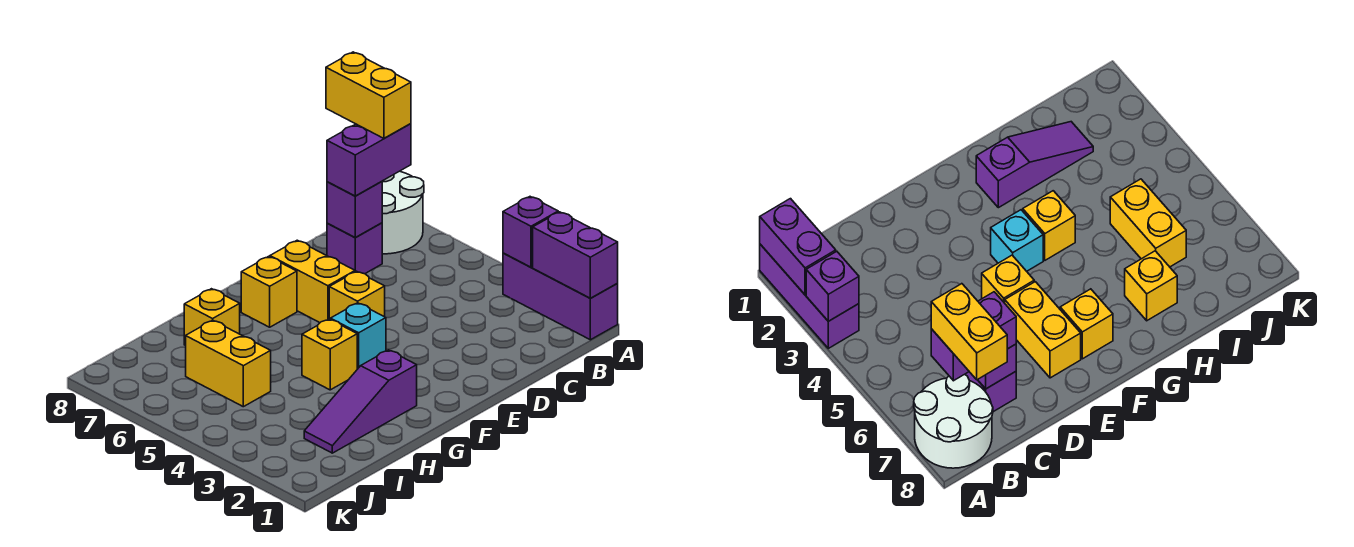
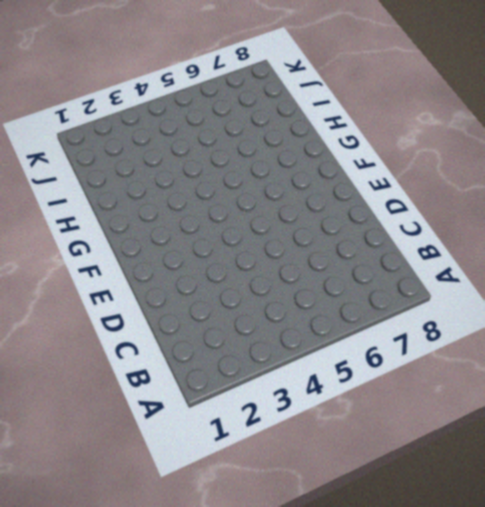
none -> purple brick A1:A3 level 1
none -> white round brick A7:B8 level 1
none -> purple brick C7 level 1

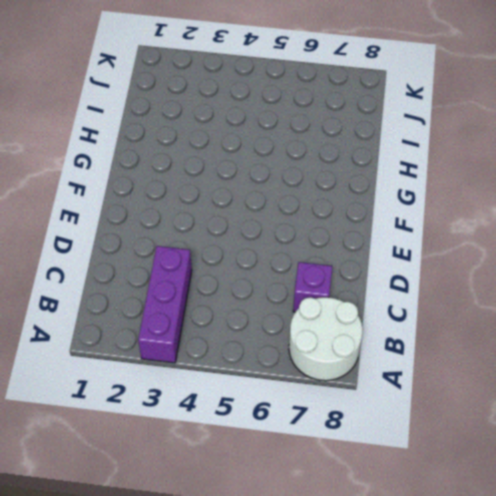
purple brick A3:C3 level 1 -> purple brick A1:A3 level 1
none -> yellow brick E5 level 1
none -> yellow brick E6:E7 level 1
none -> cyan brick F4 level 1

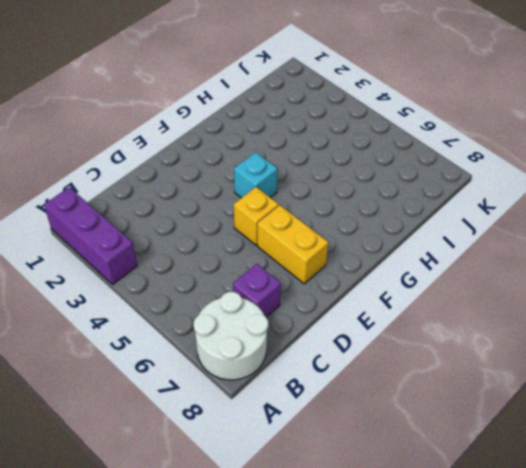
none -> yellow brick F7 level 1
none -> purple slope G2:I2 level 1 top G
none -> yellow brick G4 level 1

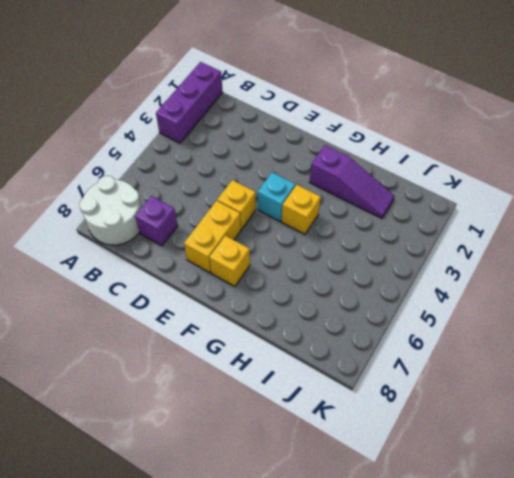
none -> yellow brick H7 level 1
none -> yellow brick I5:I6 level 1
none -> purple brick A1:A2 level 2

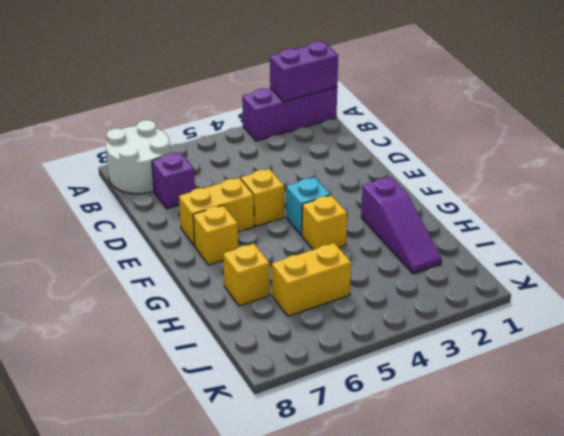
none -> purple brick A3 level 2
none -> purple brick C7 level 2
none -> purple brick B7:C7 level 3

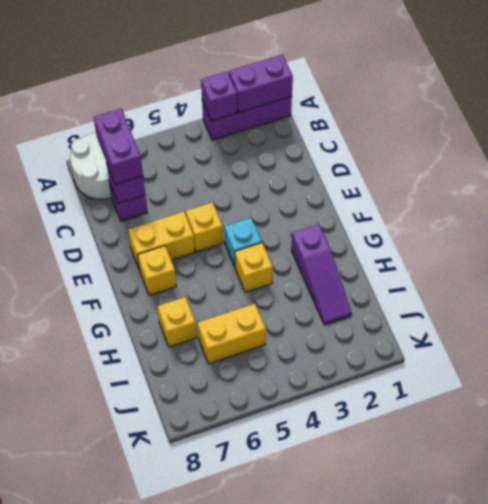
none -> yellow brick B7:B8 level 4

